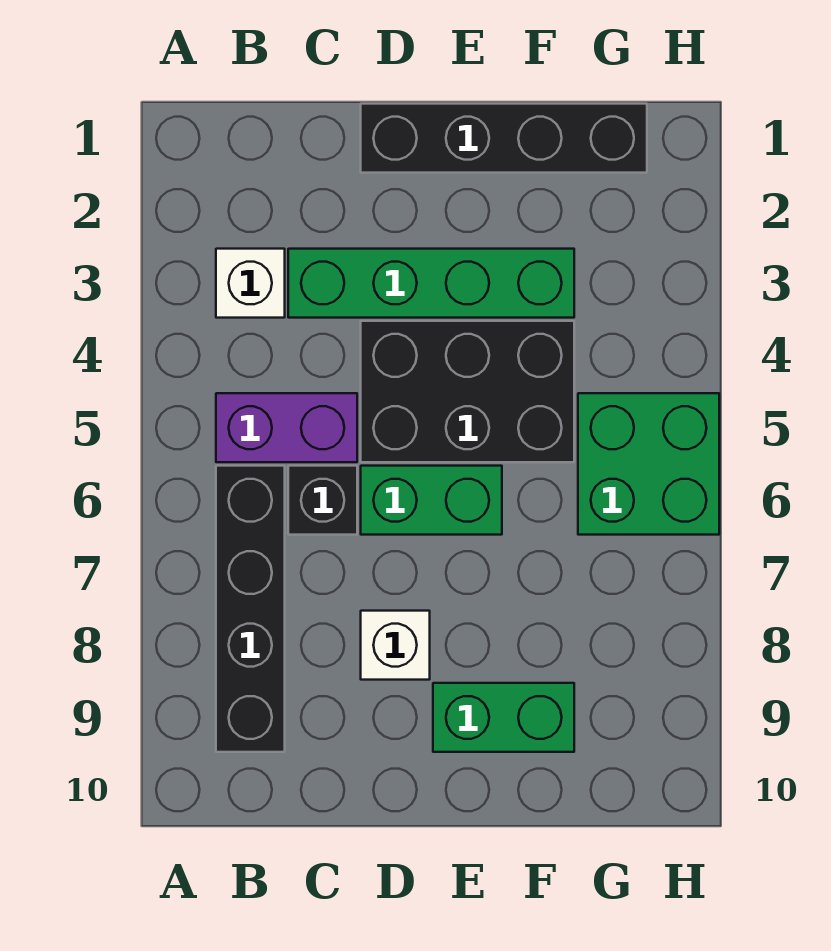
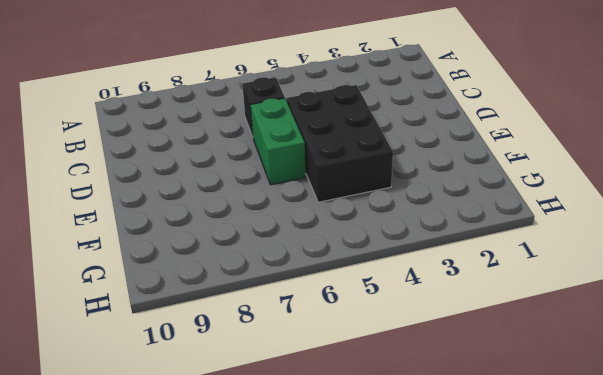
none -> white brick B3 level 1
none -> purple brick B5:C5 level 1

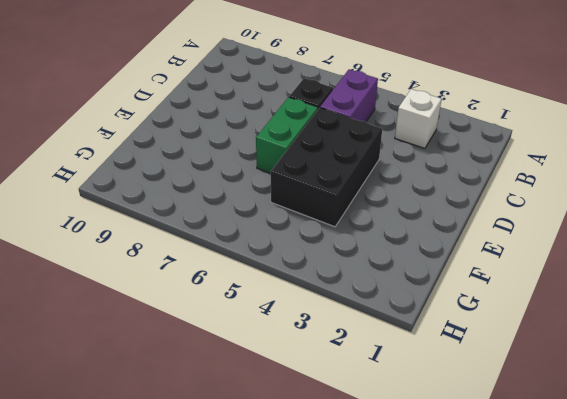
none -> black brick B6:B9 level 1
none -> green brick C3:F3 level 1

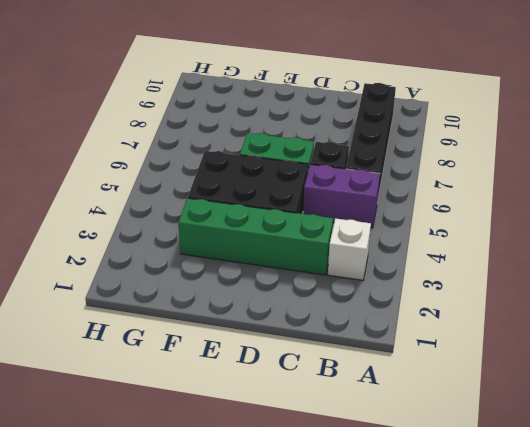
none -> black brick D1:G1 level 1
none -> white brick D8 level 1

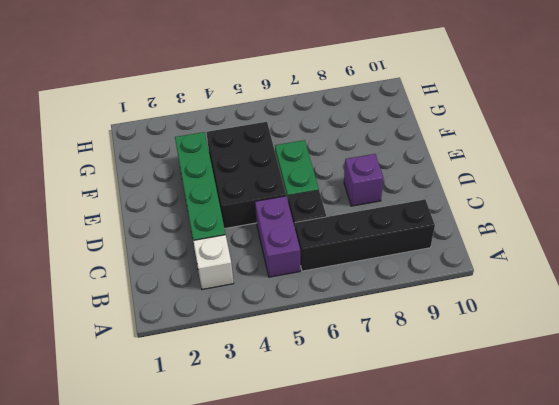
purple brick D8 level 1 -> white brick D8 level 1
none -> black brick D1:G1 level 1
none -> green brick E9:F9 level 1

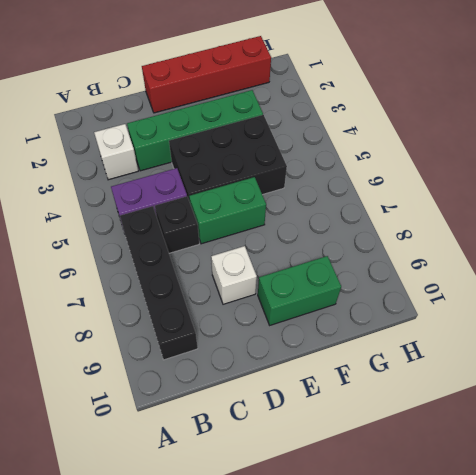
red brick D1:G1 level 1 -> black brick D1:G1 level 1
none -> green brick G5:H6 level 1

